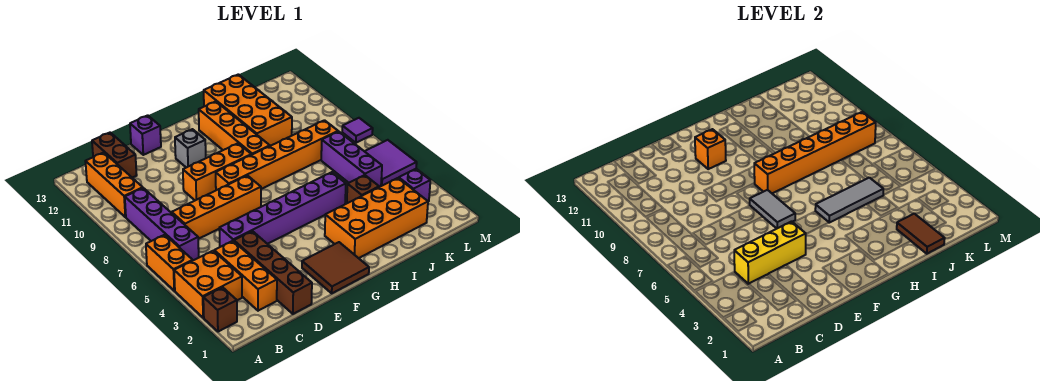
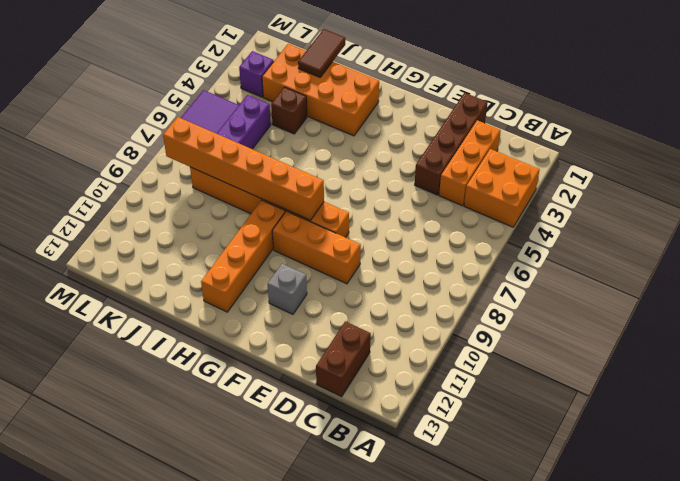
none -> brown brick A2 level 1
none -> orange brick A5:A6 level 1
none -> purple brick B6:B9 level 1

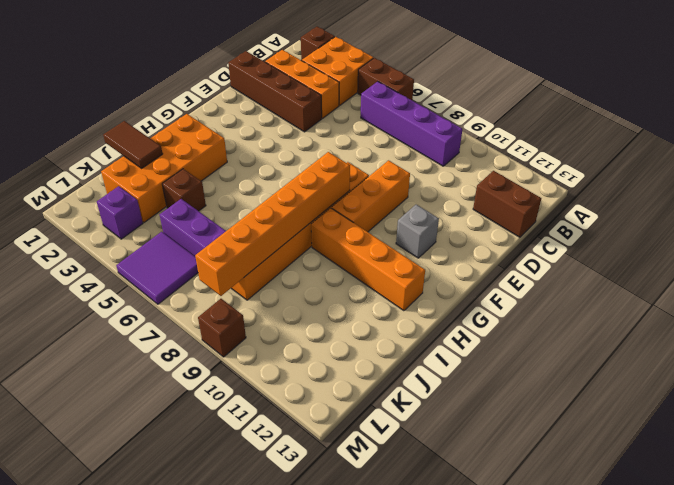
brown brick A5:A6 level 1 -> orange brick A5:A6 level 1
brown brick M9 level 1 -> none
none -> orange brick B10:B12 level 1
none -> orange brick C7:F7 level 1
none -> purple brick D5:I5 level 1

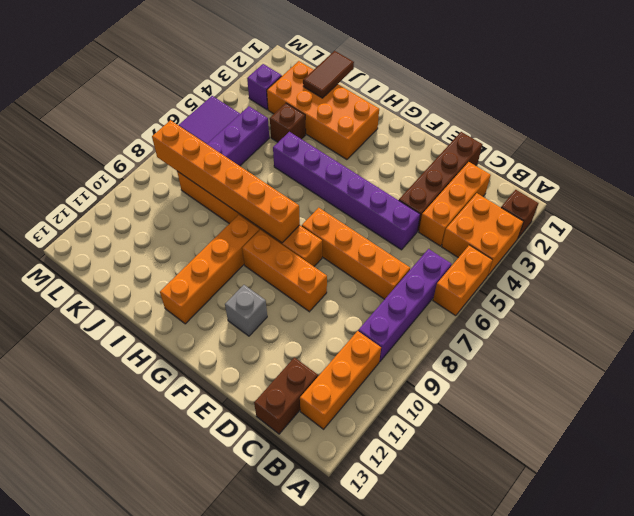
none -> purple brick E13 level 1
none -> brown tile F1:G2 level 1
none -> orange brick I10:J13 level 1

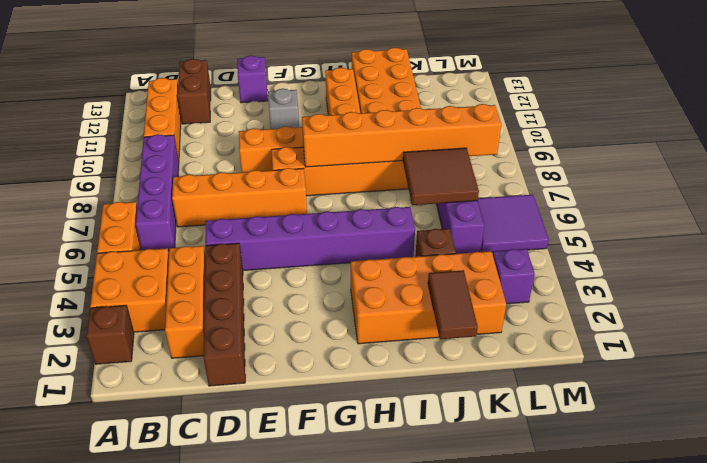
brown tile J6:K7 level 2 -> brown tile F1:G2 level 1
none -> purple tile M8 level 1
none -> yellow brick C4:E4 level 2
none -> grey tile F6:F7 level 2

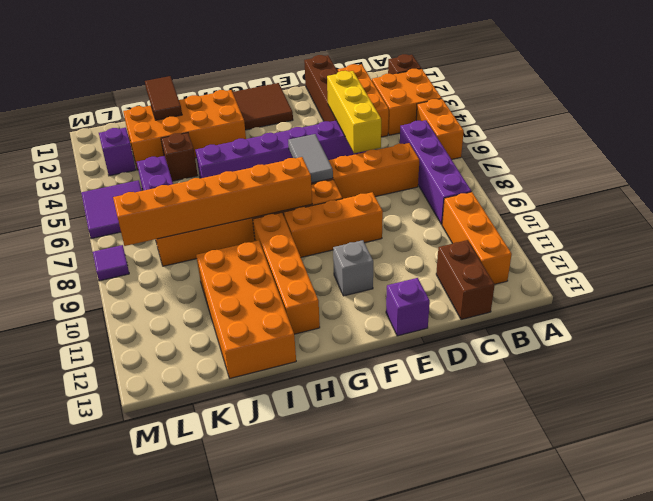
yellow brick D4:D6 level 2 -> yellow brick C4:E4 level 2
none -> orange brick F11 level 2
none -> grey tile H5:J5 level 2

